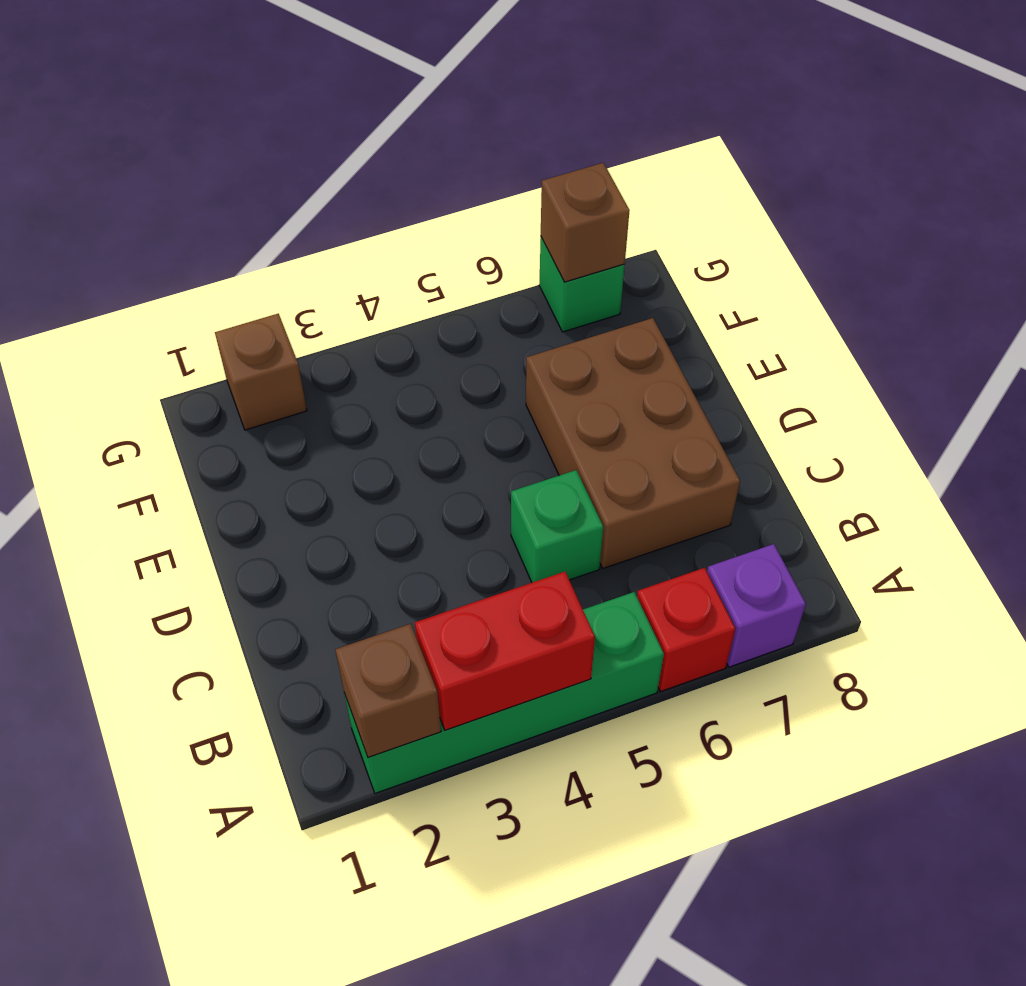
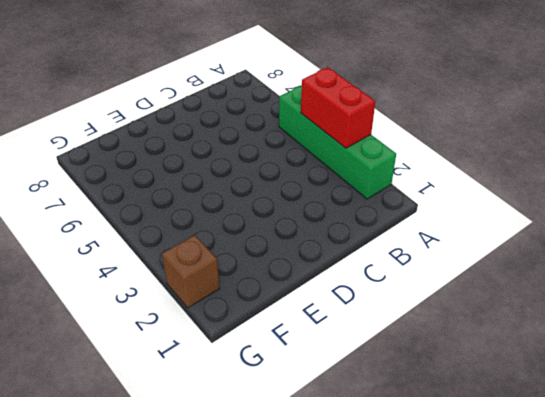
none -> red brick A6 level 1
none -> purple brick A7 level 1

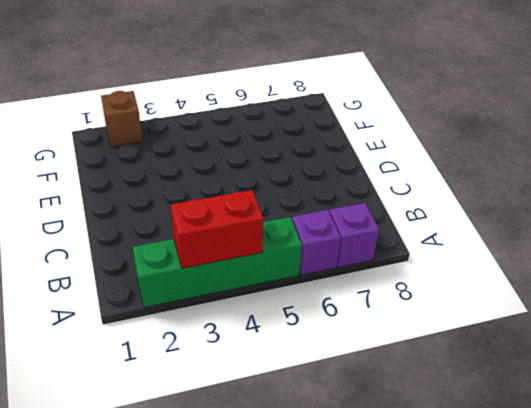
purple brick A6 level 1 -> red brick A6 level 1
none -> green brick C5 level 1
none -> brown brick C6:E7 level 1

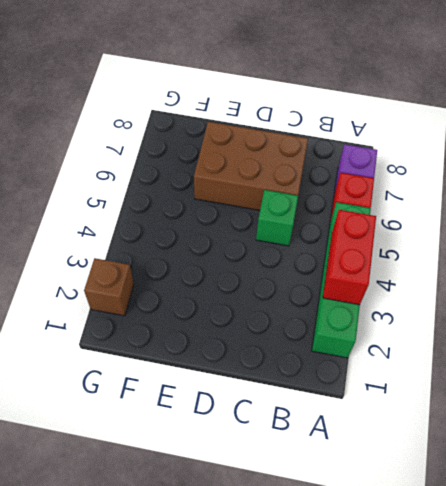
none -> green brick G7 level 1
none -> brown brick A2 level 2

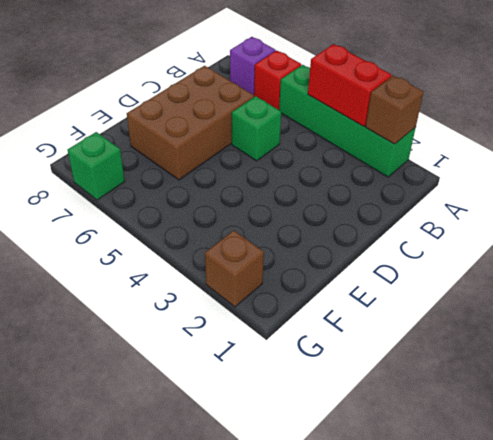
none -> brown brick G7 level 2

